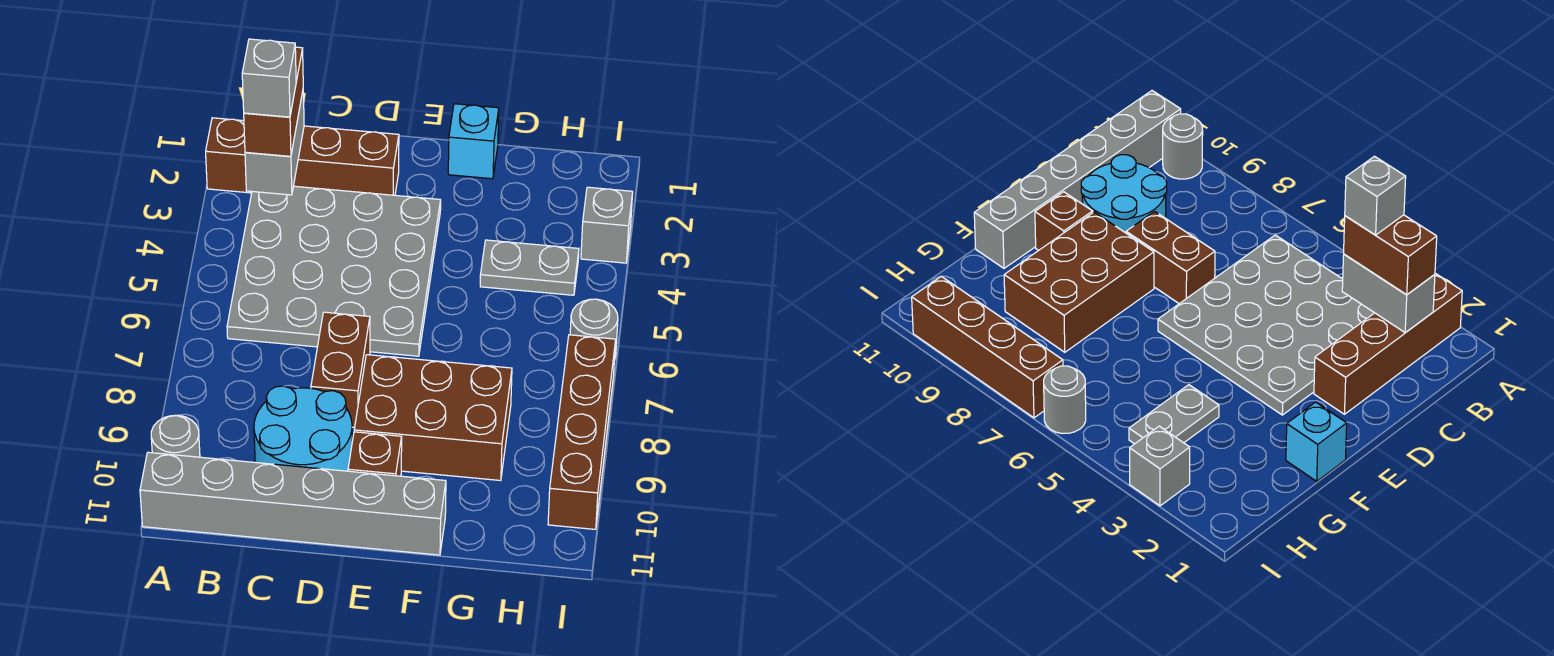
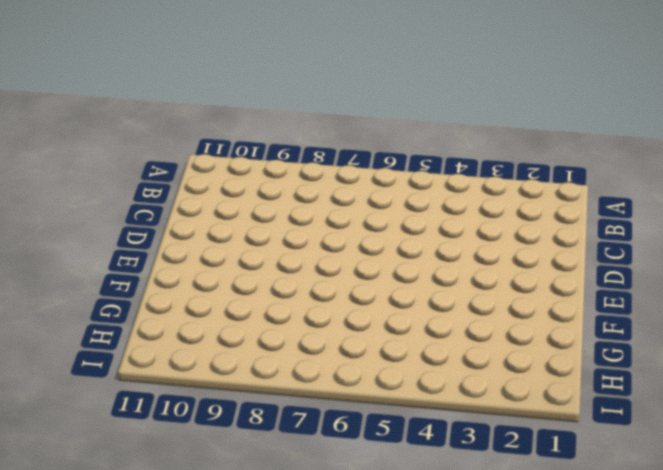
none -> brown brick A2:D2 level 1
none -> grey round brick A10 level 1
none -> grey brick A11:F11 level 1

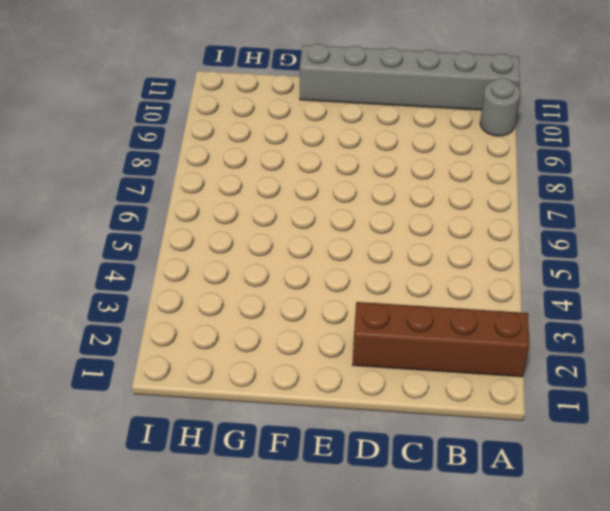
none -> grey plate B3:E6 level 1
none -> cyan round brick C9:D10 level 1
none -> brown brick D7:D8 level 1

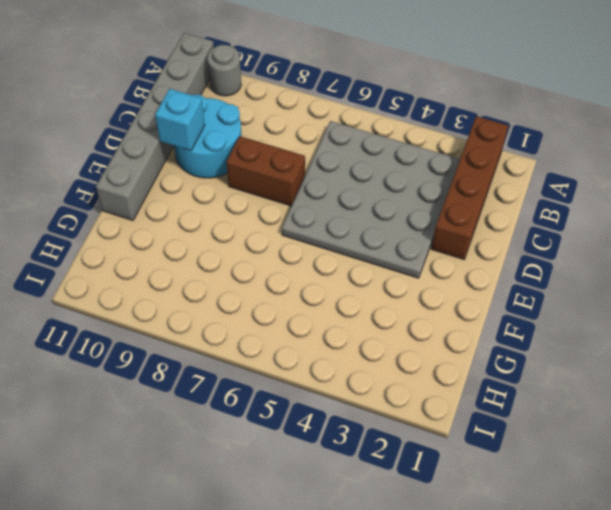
cyan brick D10 level 2 -> cyan brick F1 level 1
none -> brown brick E8:G9 level 1
none -> brown brick E10 level 1
none -> grey plate G4:H4 level 1

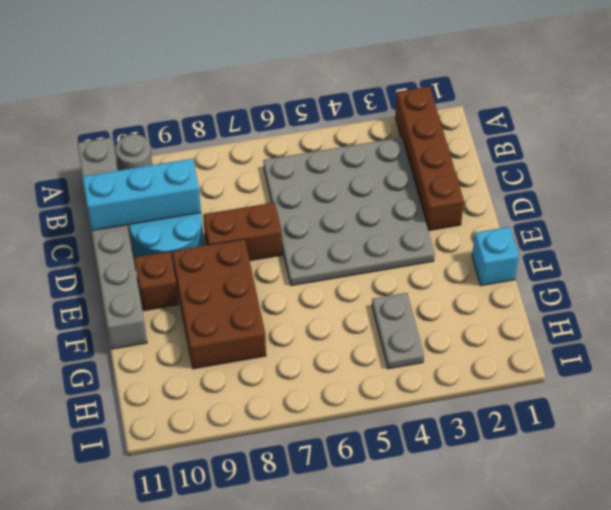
cyan brick C9:C11 level 2 -> none
none -> grey brick I3 level 1
none -> grey round brick I6 level 1
none -> brown brick I7:I10 level 1

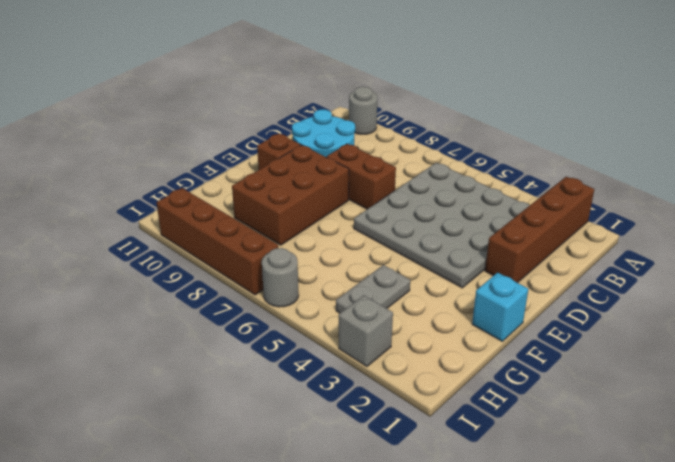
none -> grey brick A11:F11 level 1
none -> grey brick B2:B3 level 2
none -> brown brick B2:B3 level 3

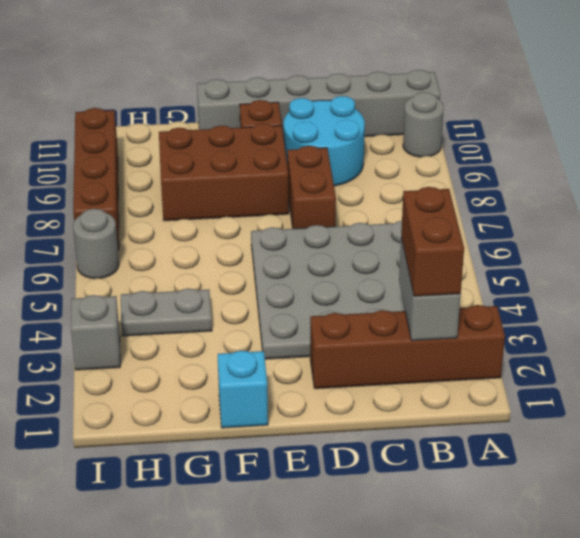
none -> grey brick B3 level 4

